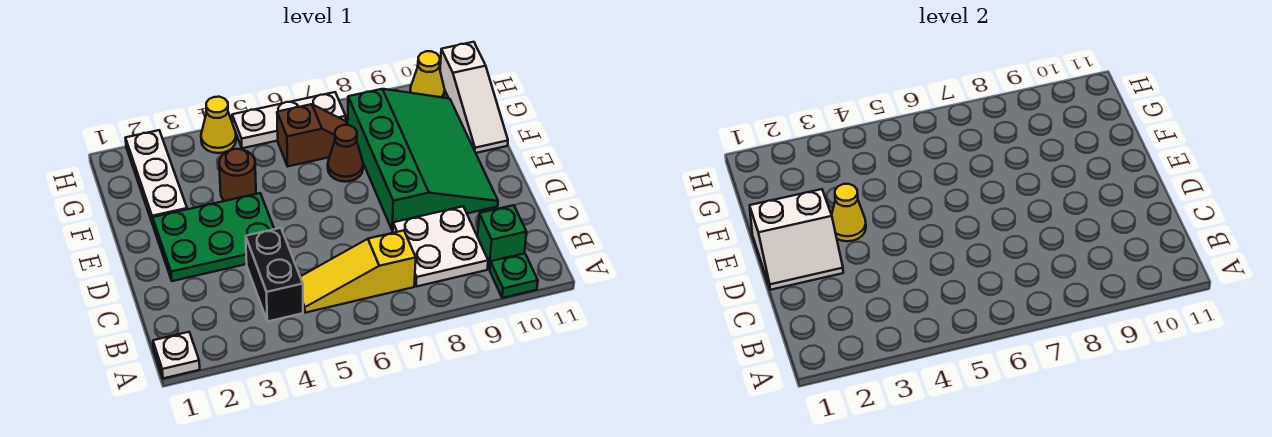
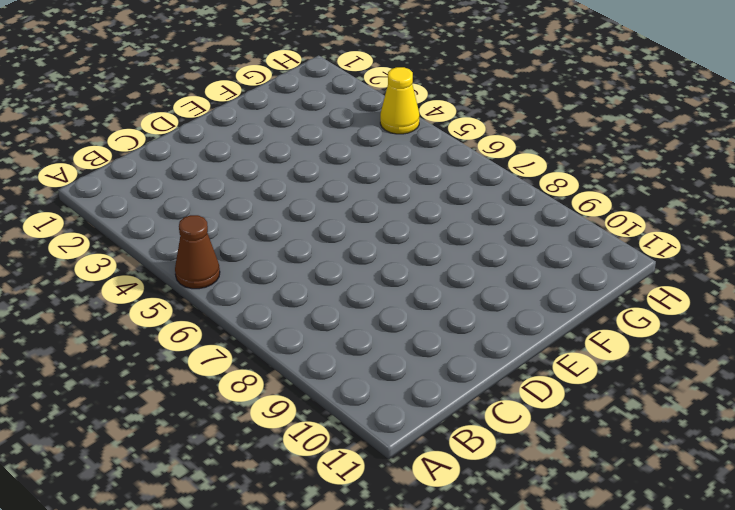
brown cone A5 level 1 -> brown cone F7 level 1
none -> white plate A1 level 1
none -> green plate A10 level 1
none -> black brick B4:C4 level 1

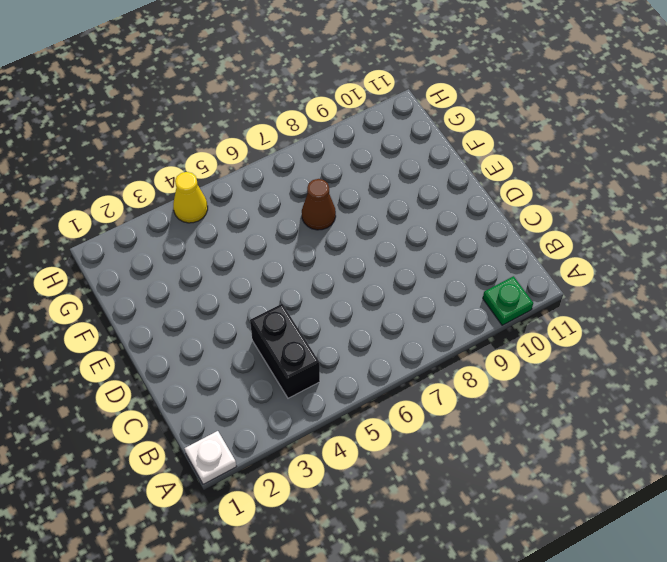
none -> yellow slope B5:B7 level 1 top 7
none -> white plate B8:C9 level 1
none -> green brick B10 level 1

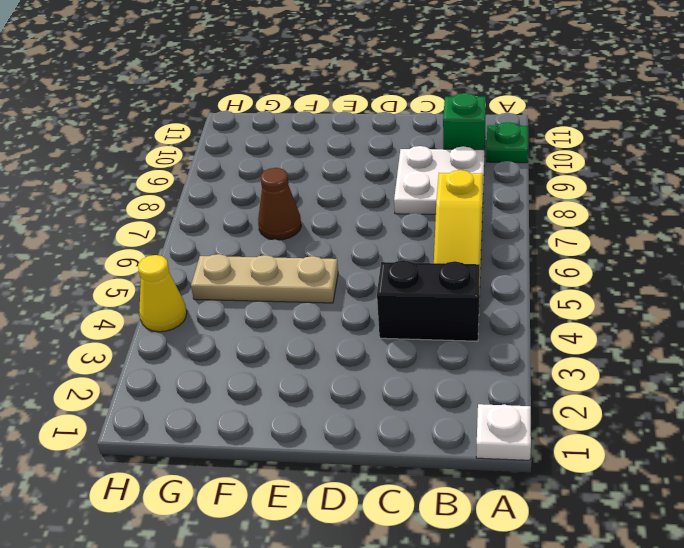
tan plate E5:G5 level 1 -> none
none -> green plate D2:E4 level 1
none -> green slope D8:G10 level 1 top 8
none -> white plate F2:H2 level 1

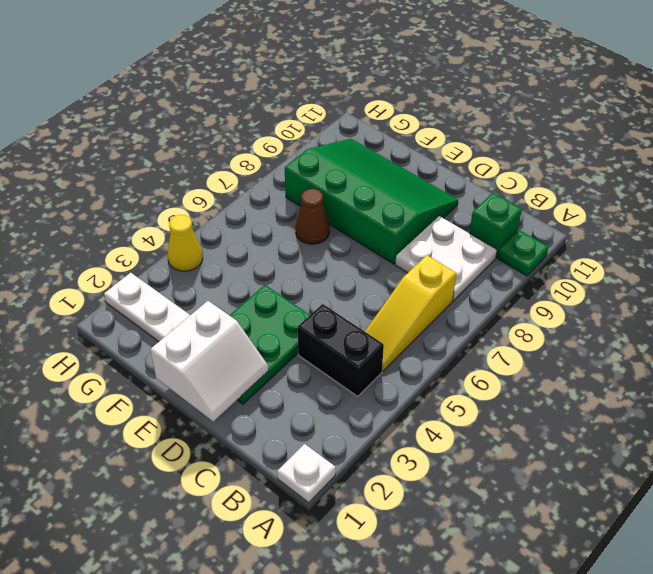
none -> brown round brick F4 level 1
none -> white slope F11:H11 level 1 top H
none -> brown slope G6:G7 level 1 top 6

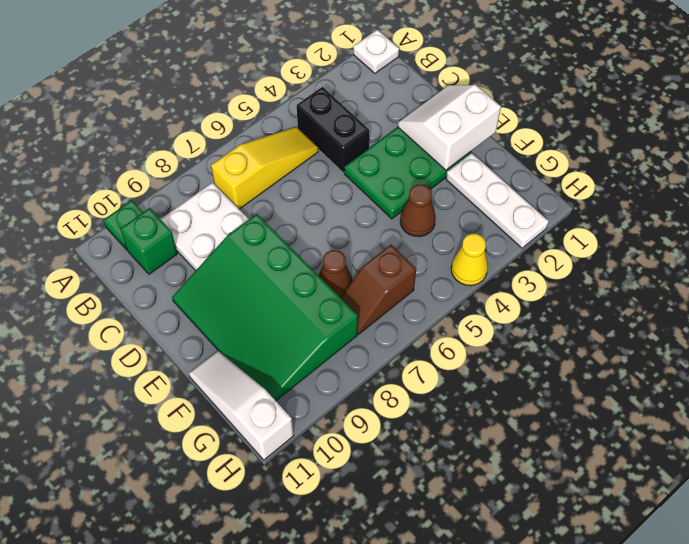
brown cone F4 level 1 -> brown round brick F4 level 1
none -> white plate H5:H7 level 1
none -> yellow cone H10 level 1
none -> yellow cone E3 level 2

